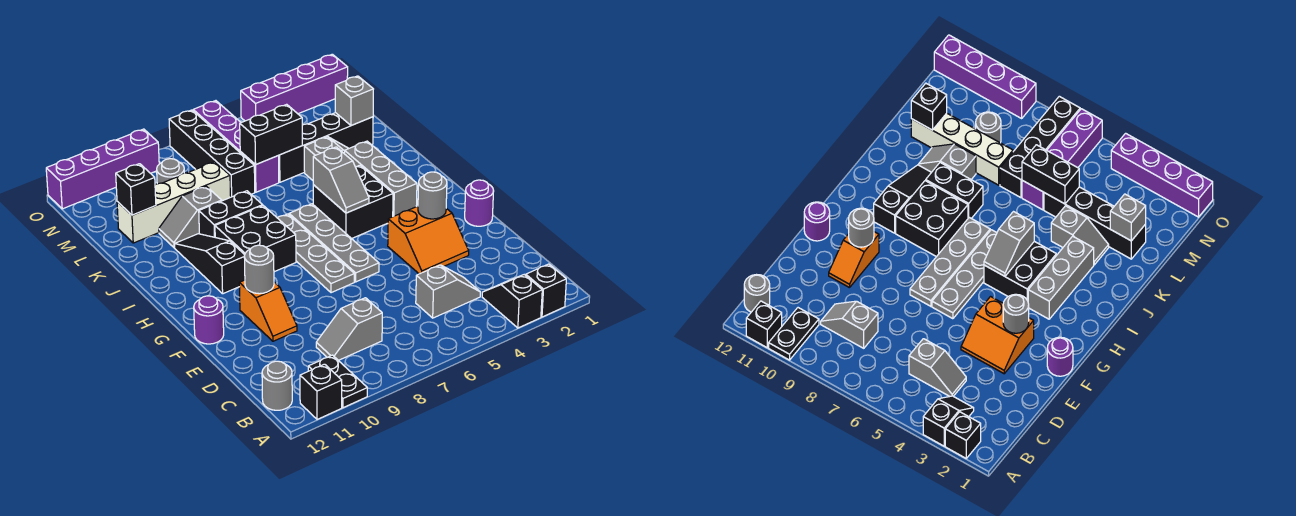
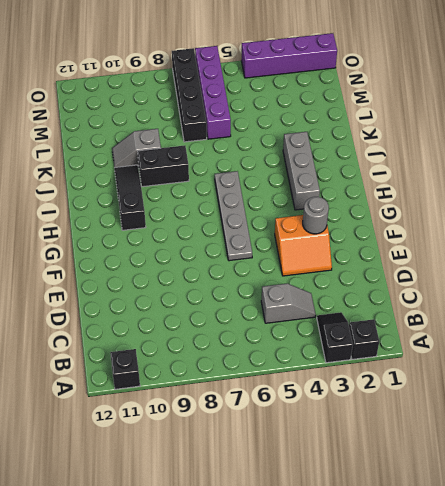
none -> black plate A10:B10 level 1
none -> grey round brick B12 level 1
none -> grey slope C8:C9 level 1 top 8
none -> orange slope E10:F10 level 1 top F

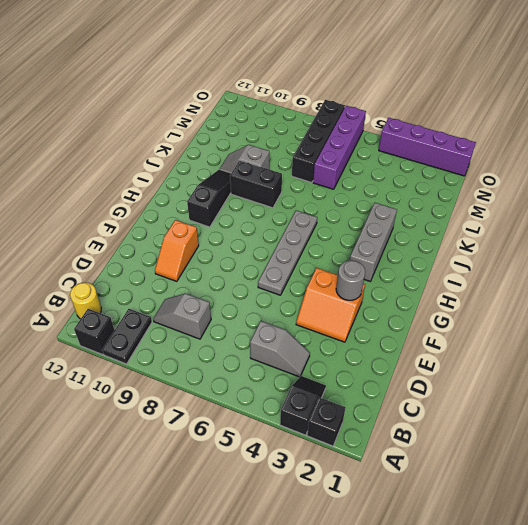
yellow round brick B12 level 1 -> grey round brick B12 level 1
none -> purple round brick F1 level 1
none -> grey plate F7:I7 level 1
none -> purple round brick F12 level 1
none -> black brick H4:I5 level 1

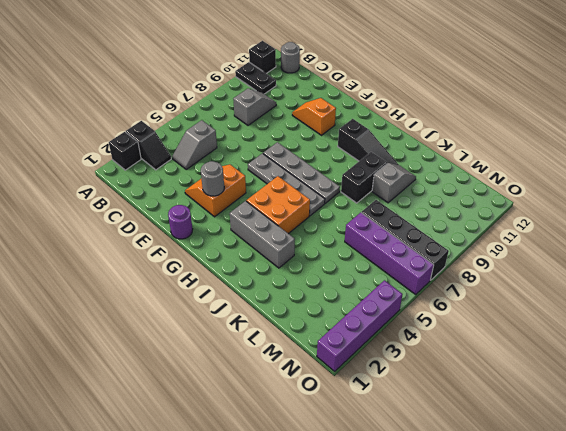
orange brick H4:I5 level 1 -> black brick H4:I5 level 1
none -> purple round brick F12 level 1
none -> black brick H8:I9 level 1
none -> grey slope K3:K4 level 1 top 4
none -> black brick L2:L5 level 1

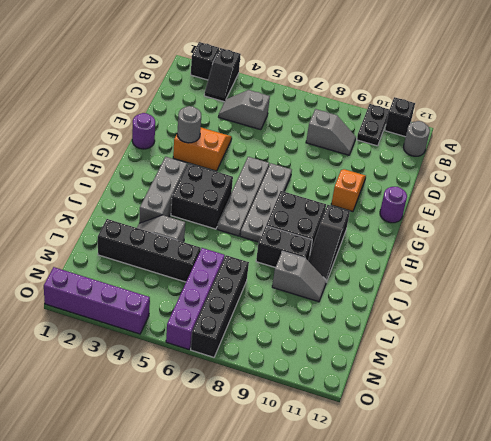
none -> white brick L8:L11 level 1
none -> grey round brick M9 level 1
none -> purple brick O9:O12 level 1
none -> grey round brick F10 level 2

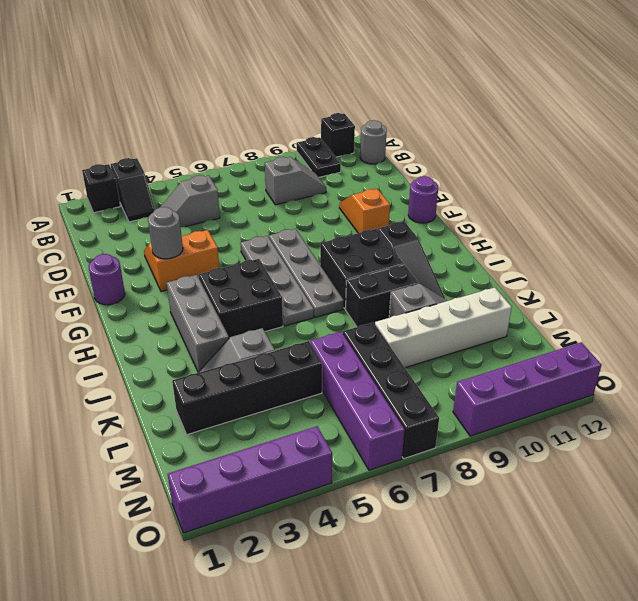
none -> grey round brick M9 level 1
none -> grey round brick F10 level 2
none -> grey slope H5:I5 level 2 top I
none -> grey brick L2 level 2

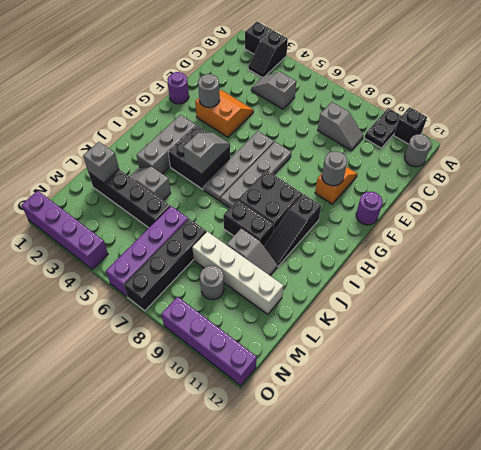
none -> black brick L5:L6 level 2
none -> black brick L11 level 2

